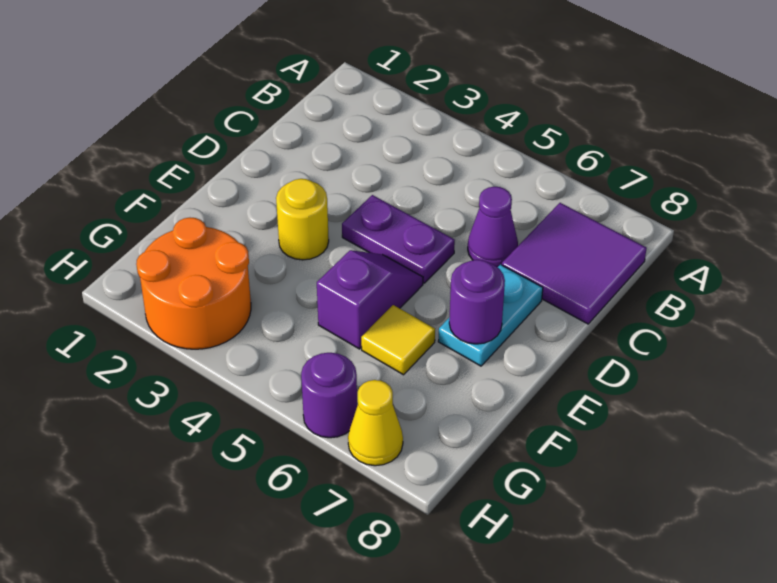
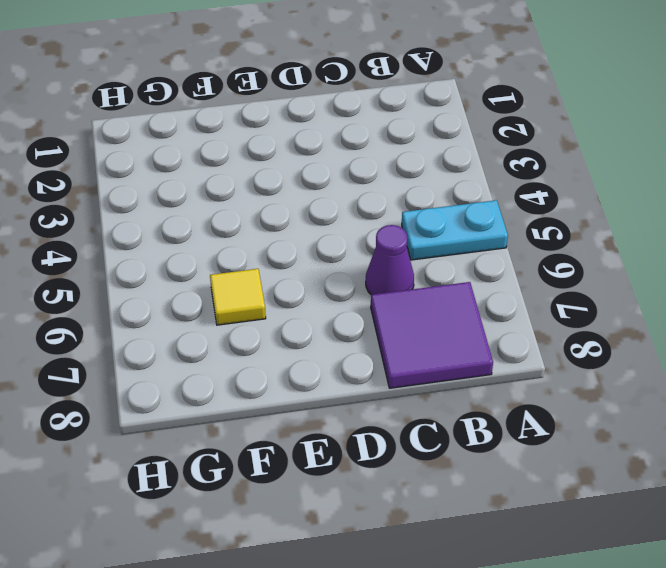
cyan plate A5:B5 level 1 -> cyan plate D7:E7 level 1
none -> purple plate D4:D5 level 1
none -> yellow round brick E3 level 1

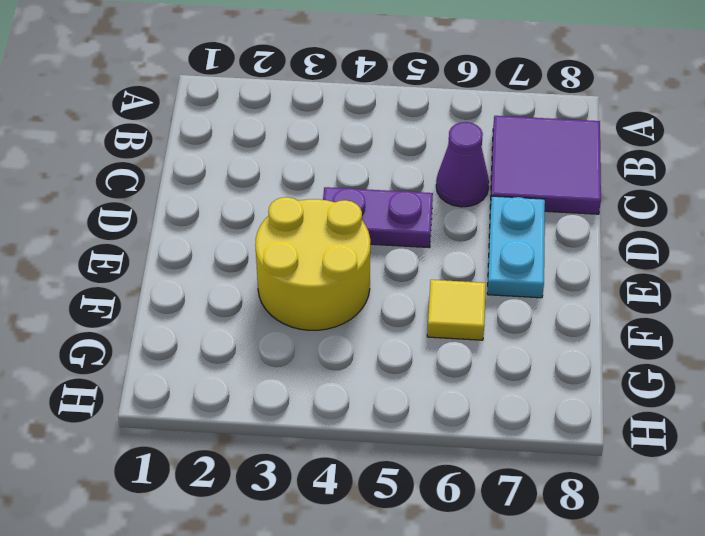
yellow round brick E3:F4 level 1 -> yellow round brick E3 level 1
none -> purple slope E5:F5 level 1 top F
none -> orange round brick G2:H3 level 1

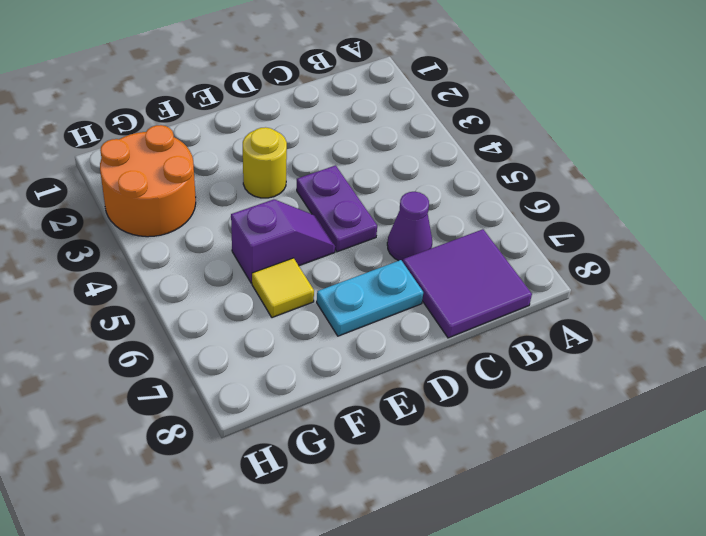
none -> purple round brick H6 level 1
none -> yellow cone H7 level 1

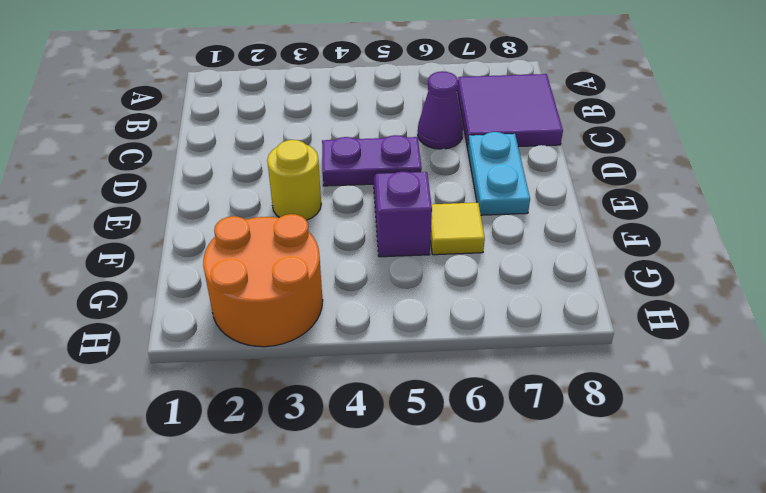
none -> purple round brick H6 level 1
none -> yellow cone H7 level 1

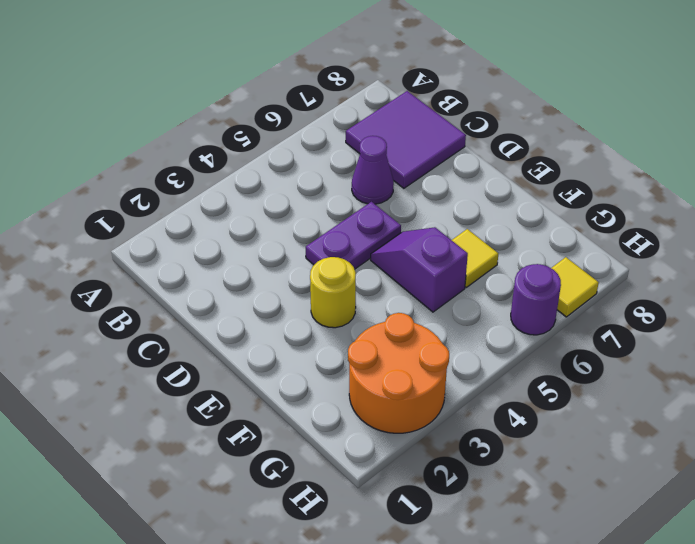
yellow tile H7 level 1 -> yellow cone H7 level 1
none -> cyan plate D7:E7 level 1
none -> purple round brick E7 level 2

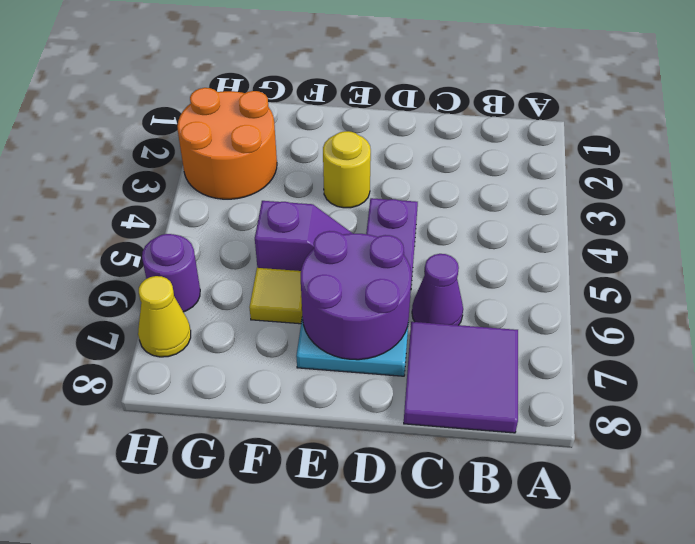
purple round brick D6:E7 level 2 -> purple round brick E7 level 2

